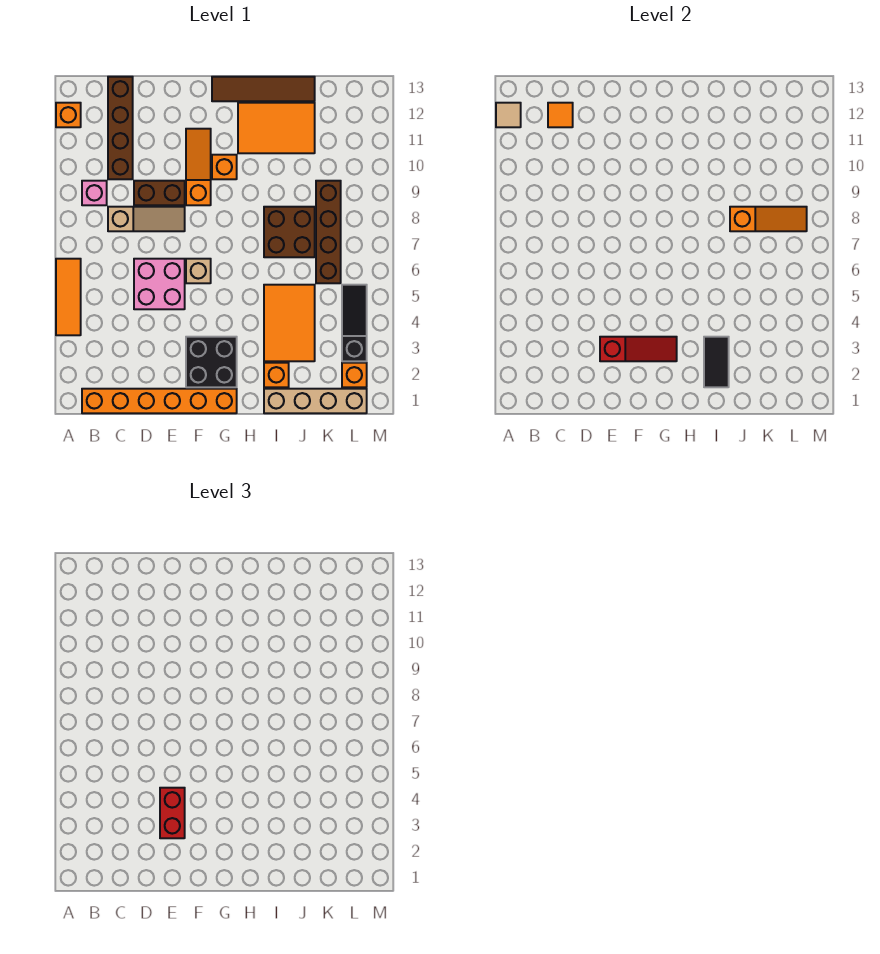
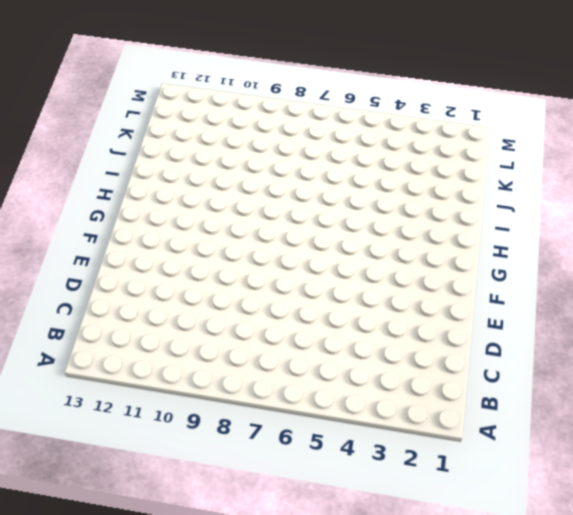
none -> orange tile A4:A6 level 1
none -> orange brick A12 level 1
none -> orange brick B1:G1 level 1

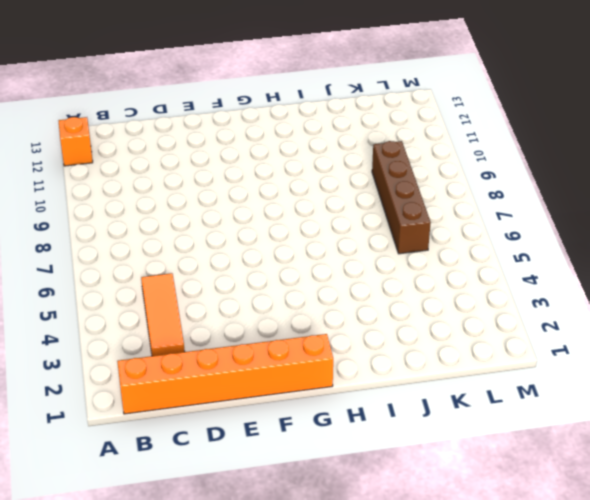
orange tile C3:C5 level 1 -> orange tile A4:A6 level 1
none -> pink brick B9 level 1
none -> tan slope C8:E8 level 1 top C
none -> brown brick C10:C13 level 1

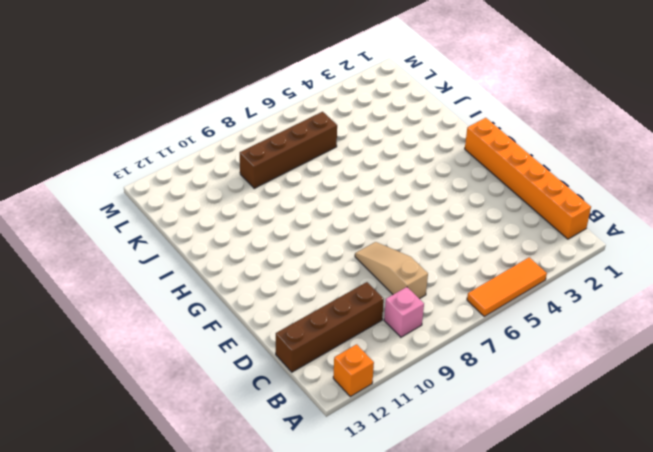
none -> pink brick D5:E6 level 1
none -> brown brick D9:E9 level 1
none -> black brick F2:G3 level 1

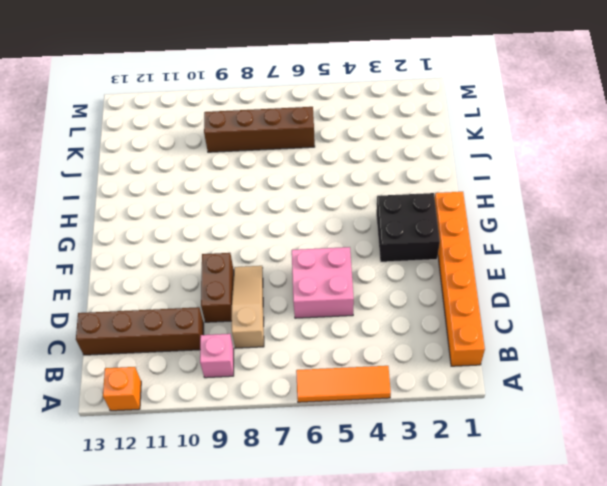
none -> tan brick F6 level 1
none -> orange slope F9:F11 level 1 top 9
none -> orange brick G10 level 1

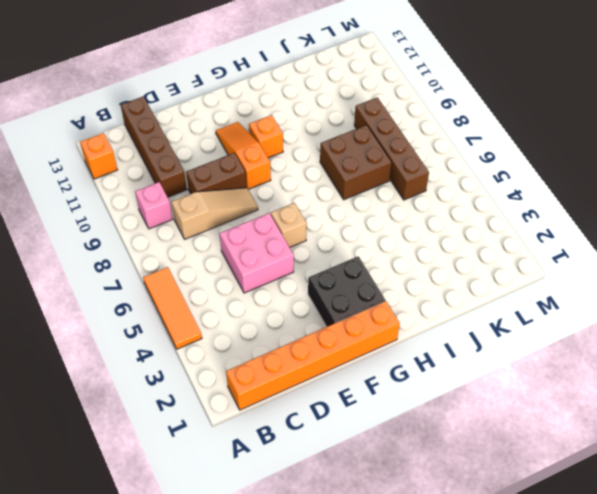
none -> brown tile G13:J13 level 1
none -> orange tile H11:J12 level 1
none -> tan brick I1:L1 level 1

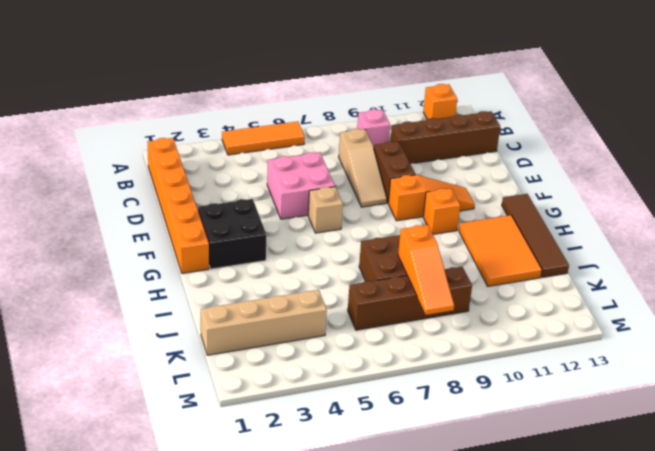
tan brick K1:K4 level 1 -> tan brick I1:L1 level 1
none -> orange brick I2 level 1
none -> orange tile I3:J5 level 1
none -> orange brick L2 level 1

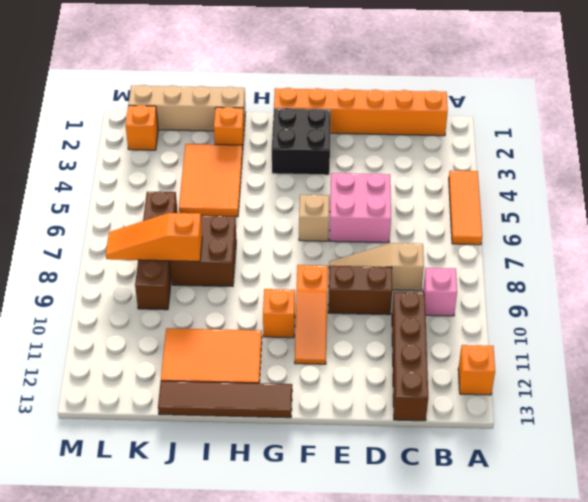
none -> black slope L3:L5 level 1 top 3
none -> tan tile A12 level 2
none -> orange tile C12 level 2

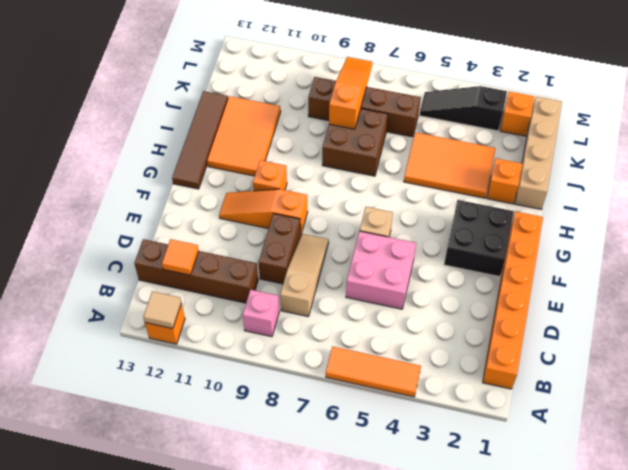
none -> red slope E3:G3 level 2 top E
none -> black tile I2:I3 level 2
none -> red brick E3:E4 level 3

